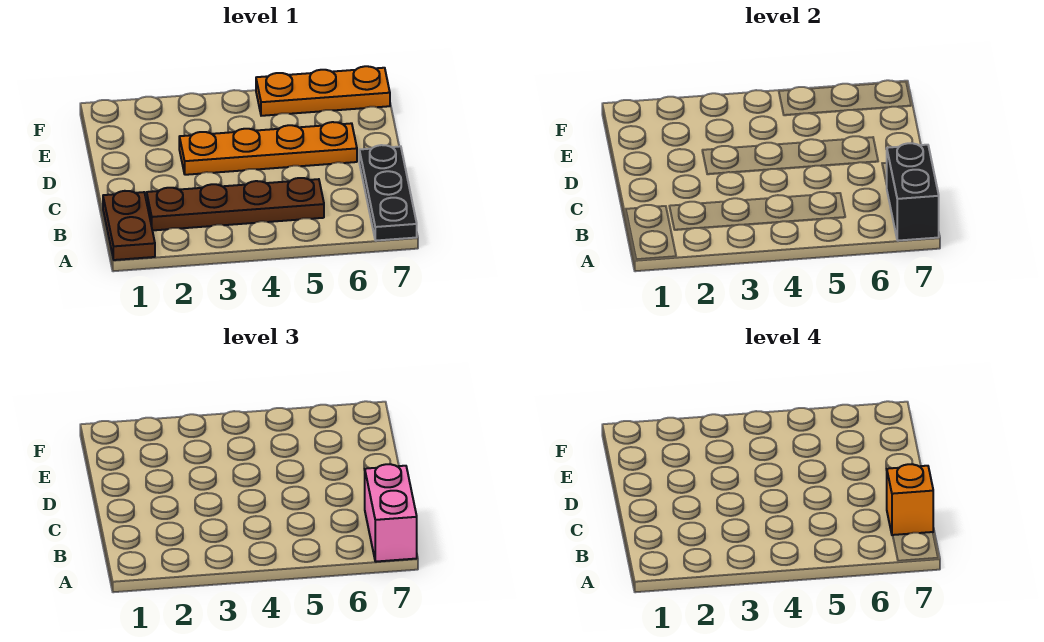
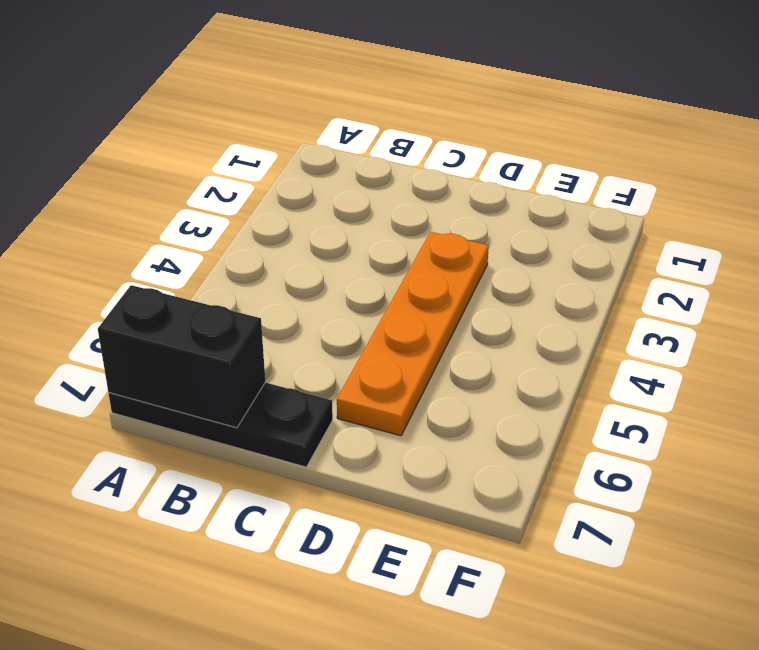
none -> brown plate A1:B1 level 1
none -> brown plate B2:B5 level 1

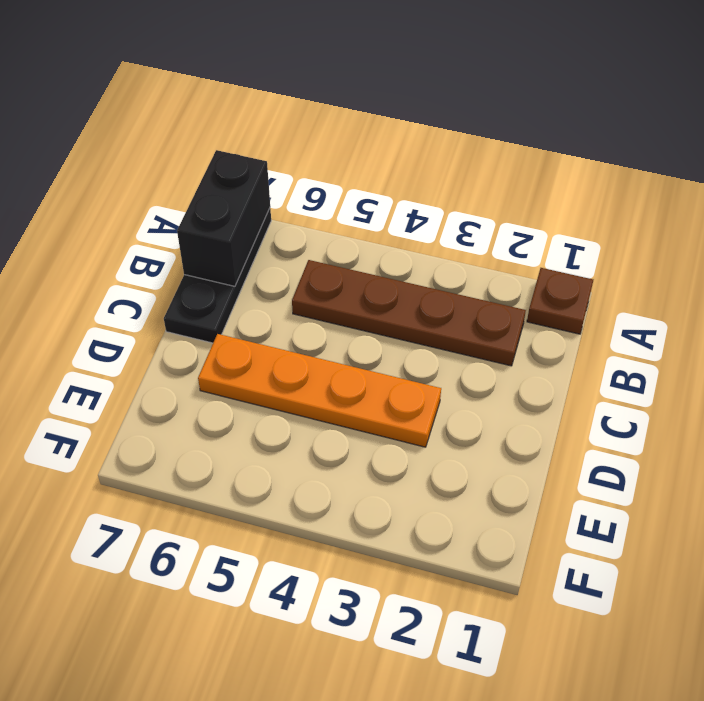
brown plate A1 level 1 -> brown plate A1:B1 level 1
none -> orange plate F5:F7 level 1
none -> pink brick A7:B7 level 3

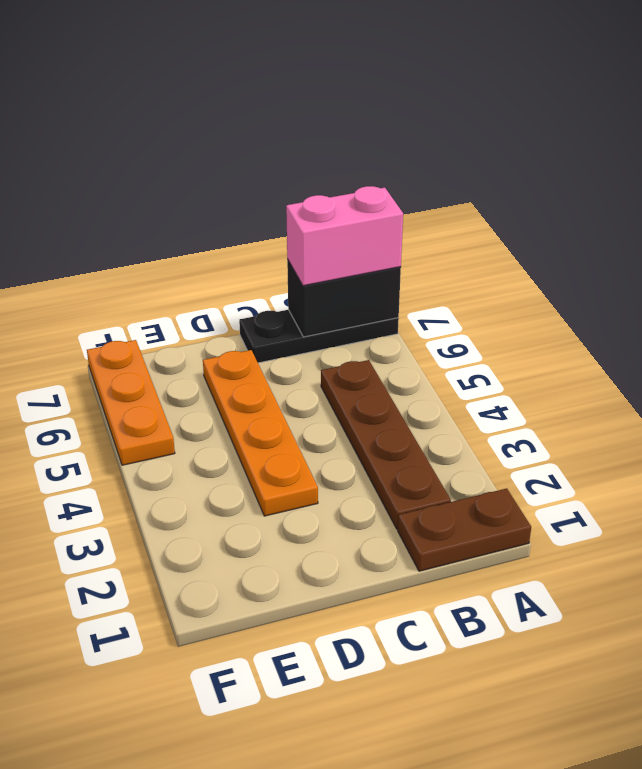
none -> orange brick B7 level 4

